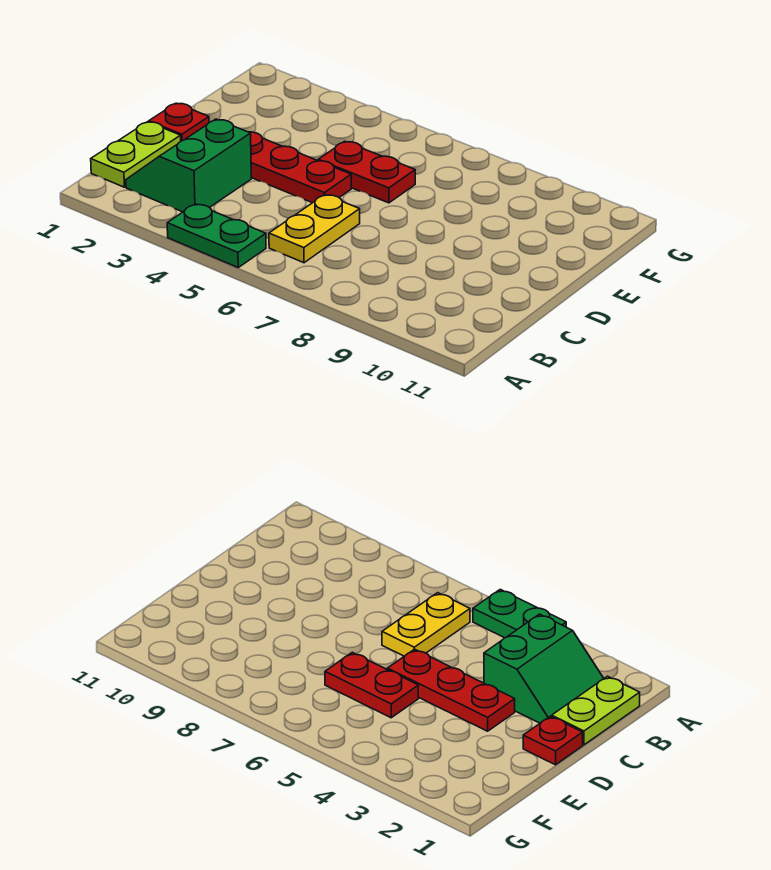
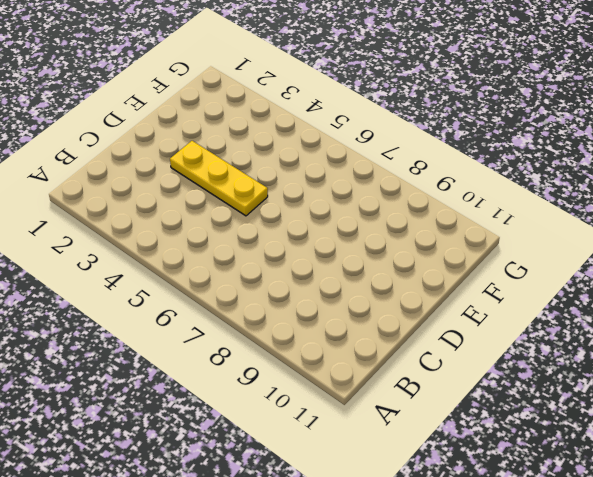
yellow plate D3:D5 level 1 -> red plate D3:D5 level 1
none -> green plate A4:A5 level 1
none -> lime plate B1:C1 level 1

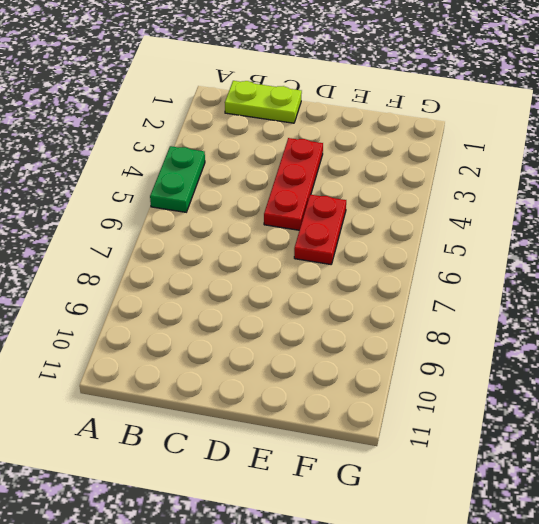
none -> green slope B2:C3 level 1 top 3
none -> yellow plate B6:C6 level 1

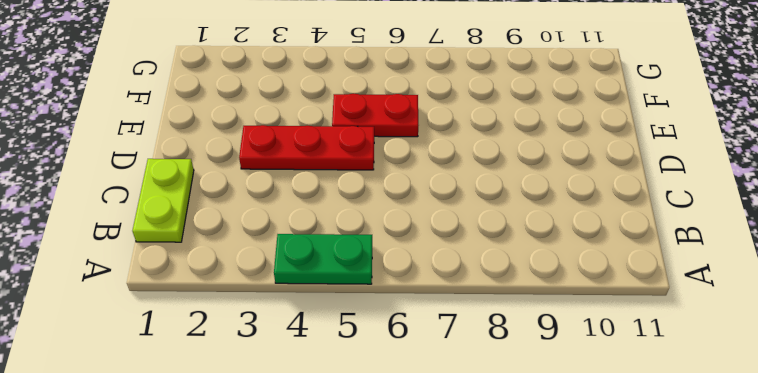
none -> green slope B2:C3 level 1 top 3
none -> yellow plate B6:C6 level 1

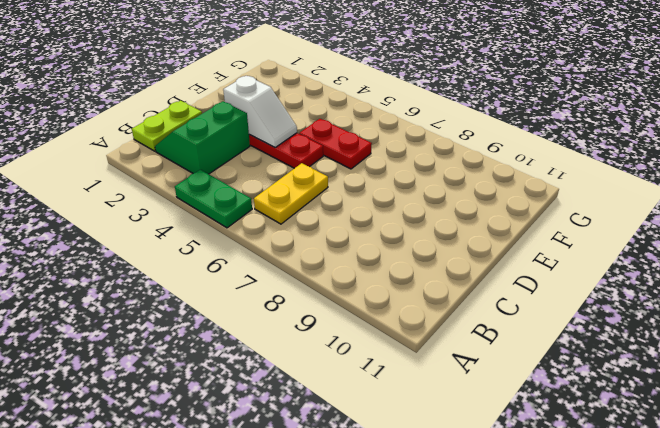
white slope D3:D4 level 2 top 3 -> none
none -> red plate D1 level 1

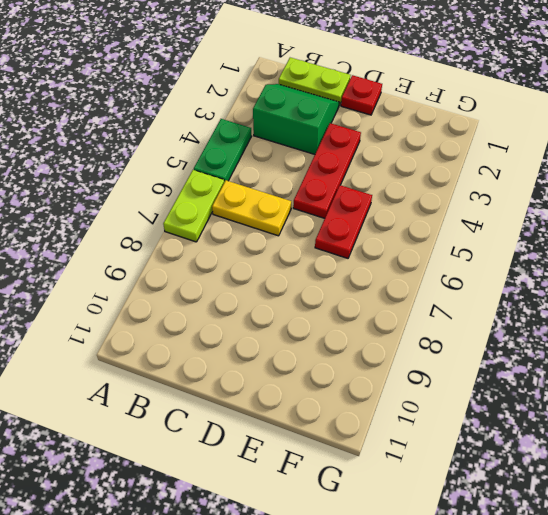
lime plate A6:A7 level 1 -> none

